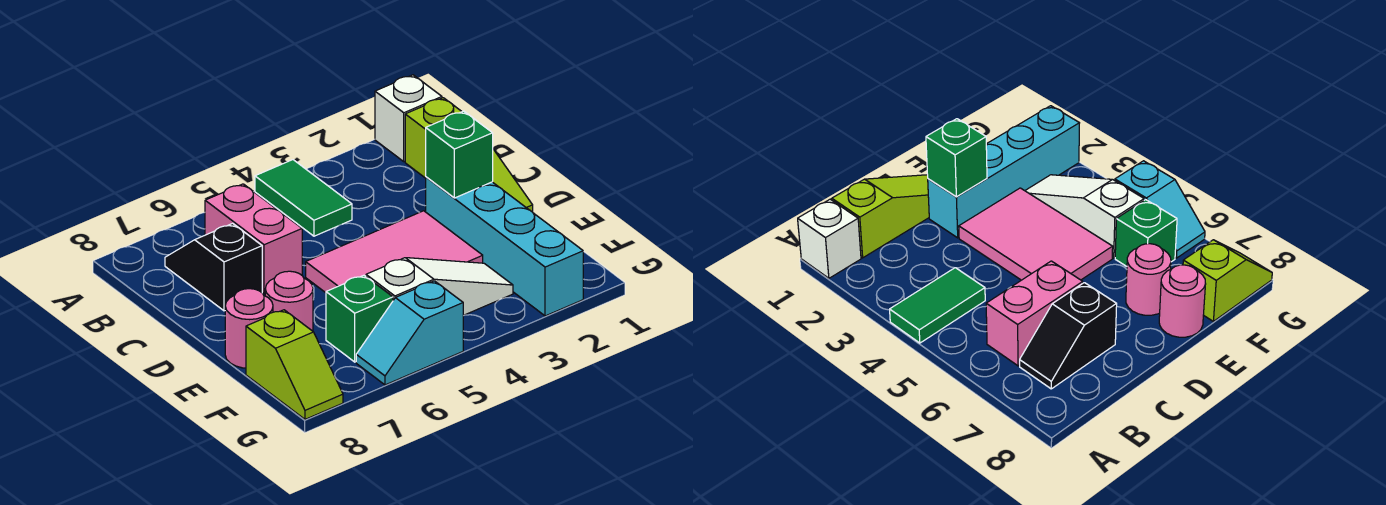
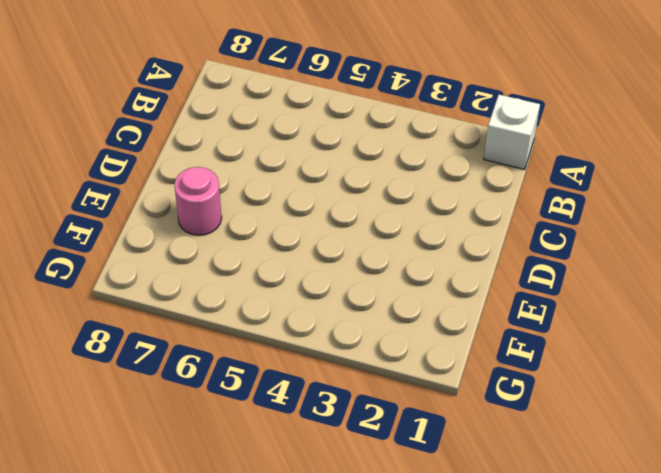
none -> green tile A4:B4 level 1
none -> lime slope B1:D1 level 1 top B
none -> pink brick B6:C6 level 1

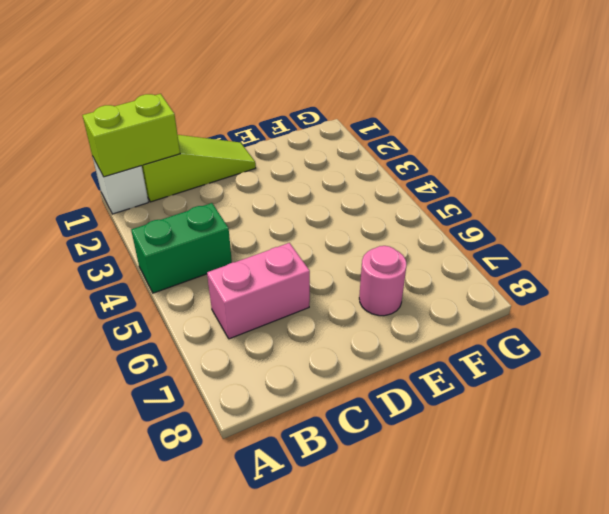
lime brick A1:B1 level 2 -> none
green brick A4:B4 level 1 -> green tile A4:B4 level 1
none -> black slope B7:C7 level 1 top C
none -> cyan brick D2:G2 level 1
none -> pink tile D3:E5 level 1

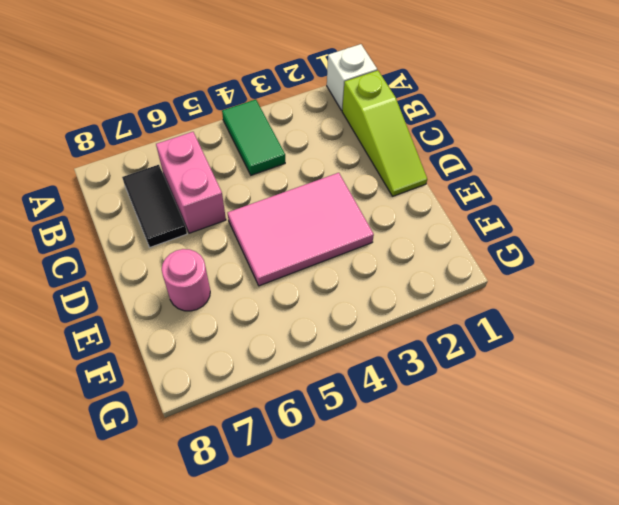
black tile B7:C7 level 1 -> black slope B7:C7 level 1 top C
none -> cyan brick D2:G2 level 1
none -> pink round brick E8 level 1
none -> white slope F3:F5 level 1 top 5

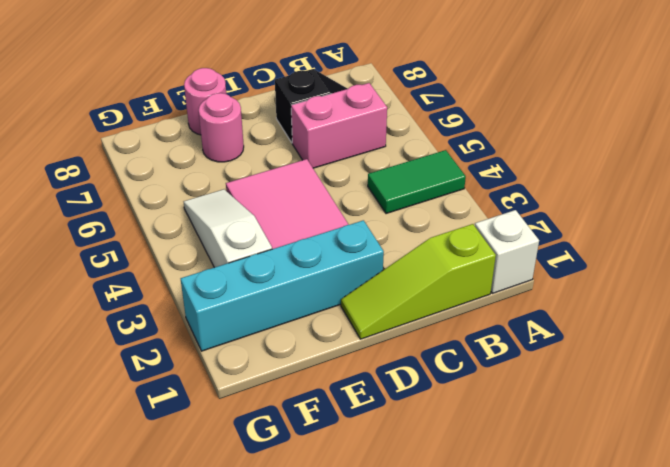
white slope F3:F5 level 1 top 3 -> white slope F3:F5 level 1 top 5
none -> green brick F6 level 1
none -> lime slope F8:G8 level 1 top F
none -> cyan slope G5:G6 level 1 top 5

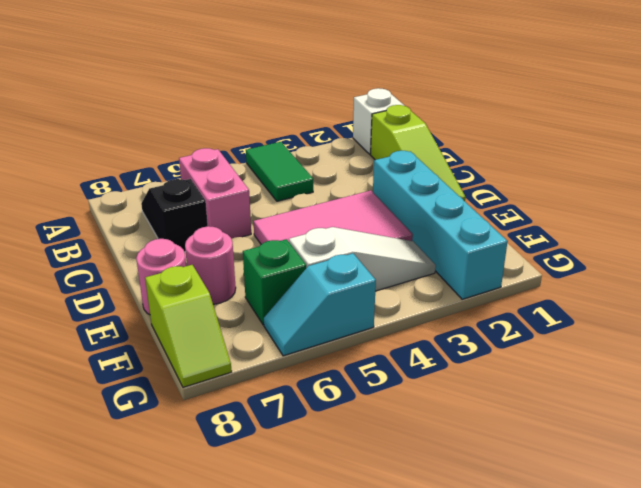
none -> green brick D2 level 2

